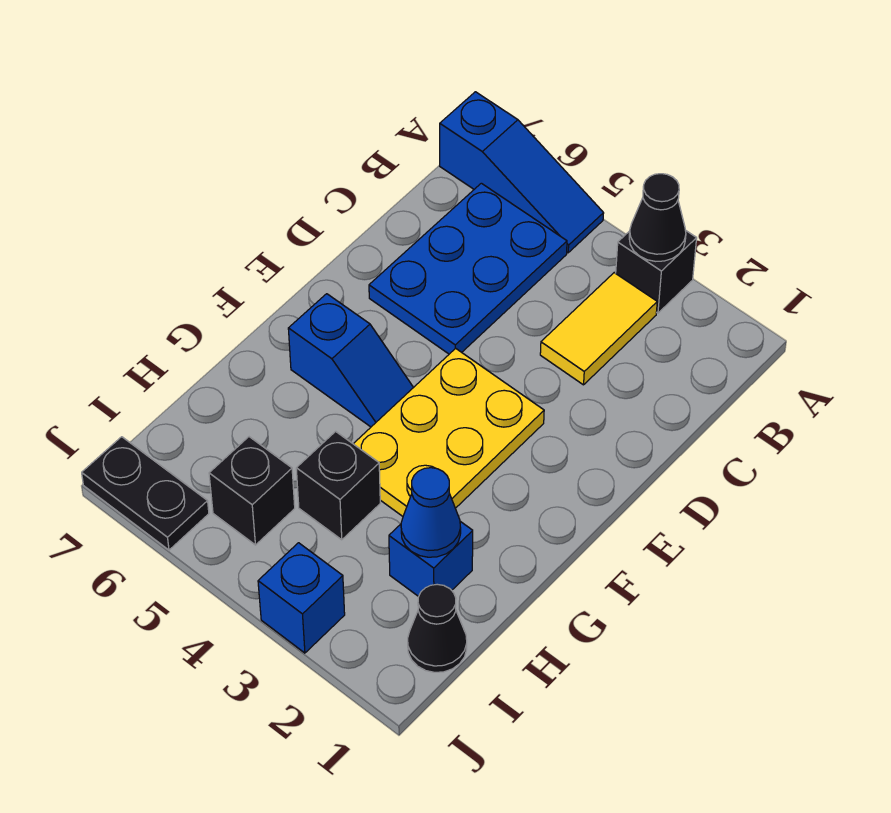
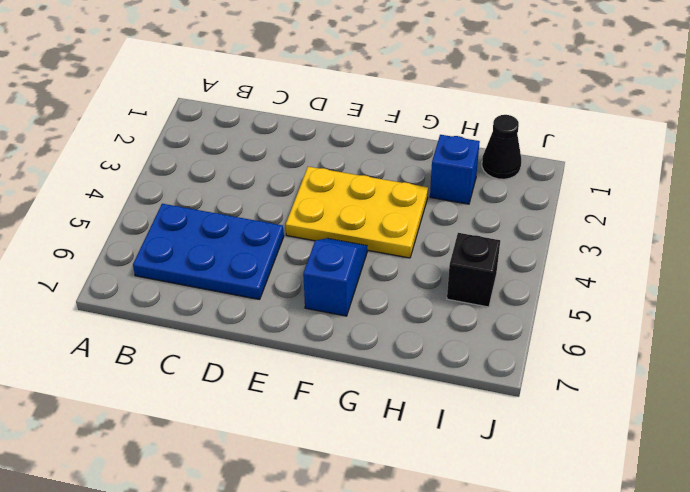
none -> black brick A3 level 1
none -> blue slope A5:A7 level 1 top 7
none -> yellow tile B3:C3 level 1

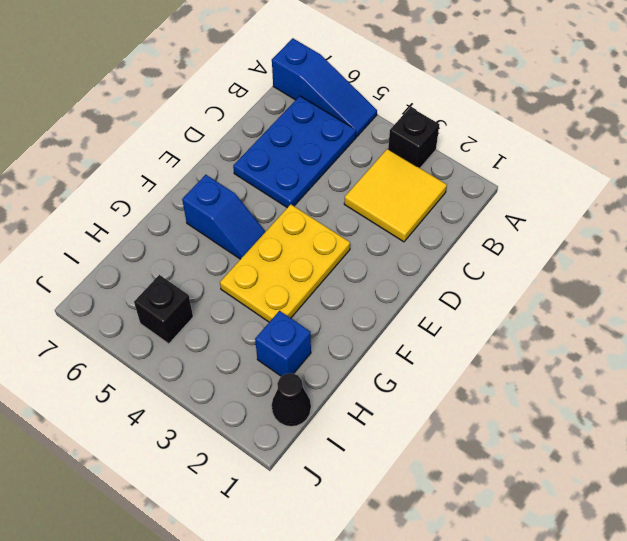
yellow tile B2:C3 level 1 -> yellow tile B3:C3 level 1
none -> black brick H4 level 1
none -> blue brick J3 level 1
none -> black plate J6:J7 level 1

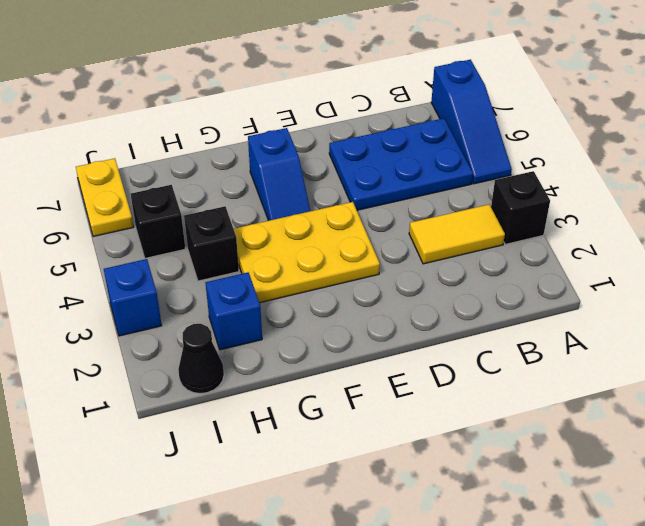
yellow plate J6:J7 level 1 -> black plate J6:J7 level 1
none -> black cone A3 level 2
none -> blue cone H2 level 2

